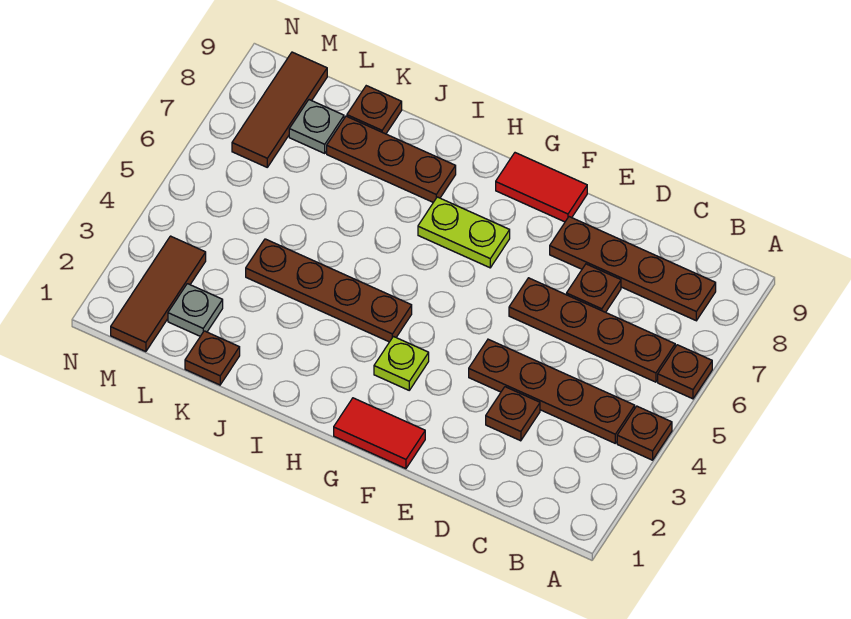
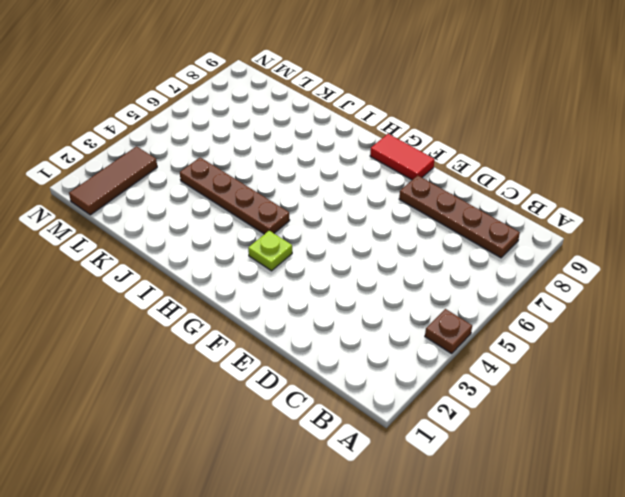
none -> brown plate A6 level 1
none -> brown plate B4:E4 level 1
none -> brown plate B6:E6 level 1

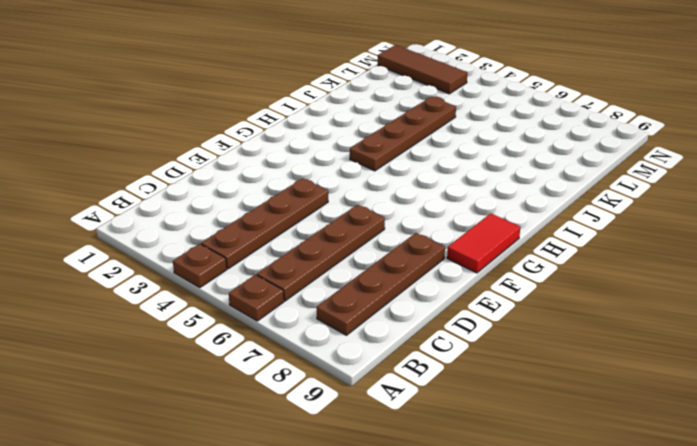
none -> brown plate D3 level 1
none -> brown plate D7 level 1
none -> red tile F1:G1 level 1

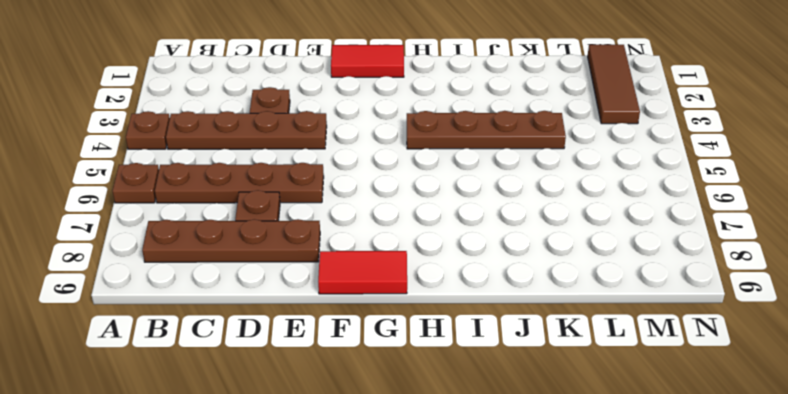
none -> lime plate G3 level 1
none -> lime plate G7:H7 level 1
none -> brown plate I8:K8 level 1

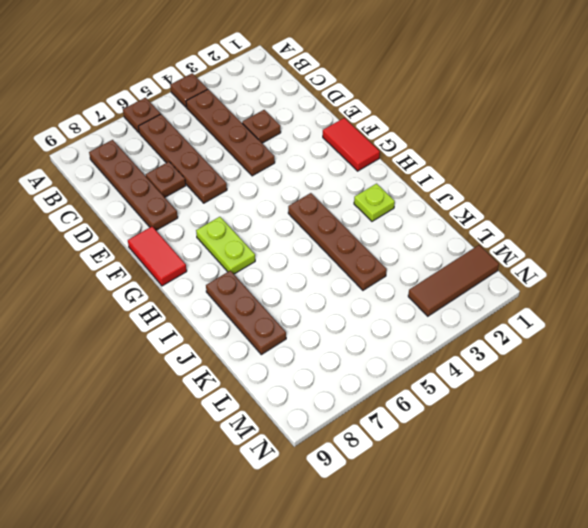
lime plate I2 level 1 -> lime plate G3 level 1
none -> brown plate K1 level 1
none -> brown plate K9 level 1
none -> grey plate L2 level 1

